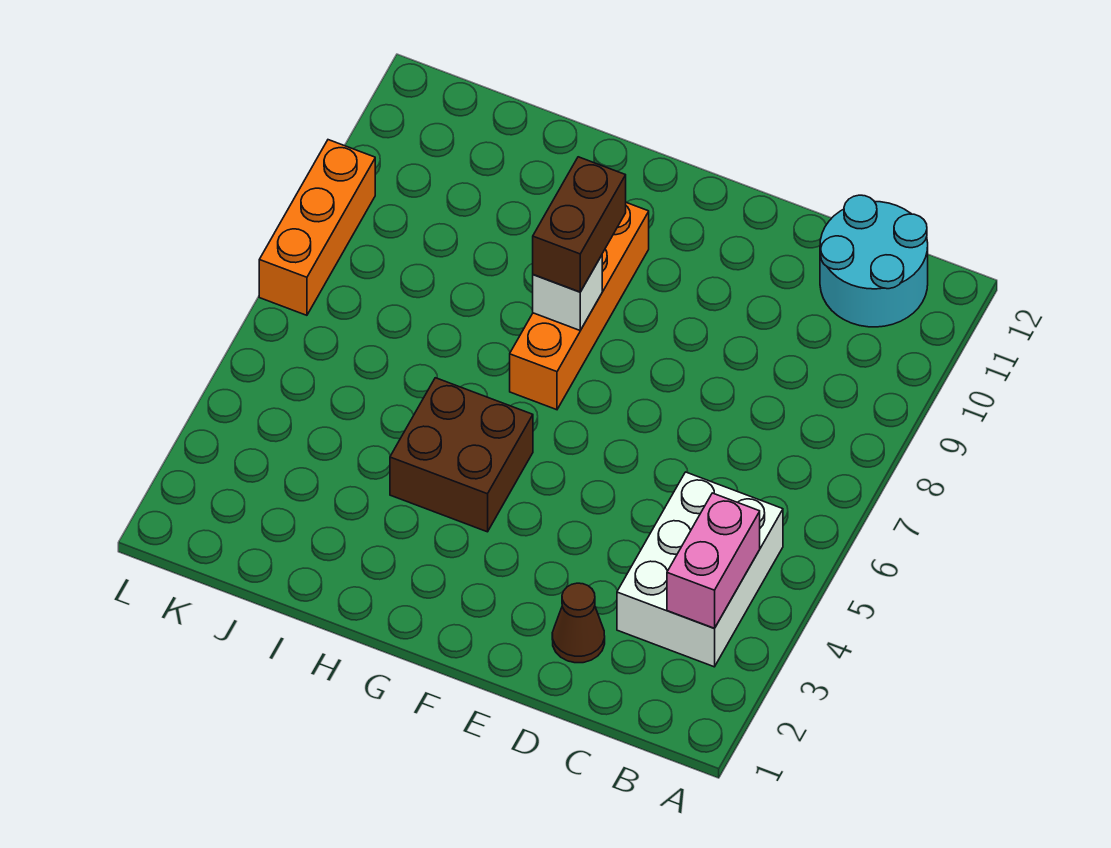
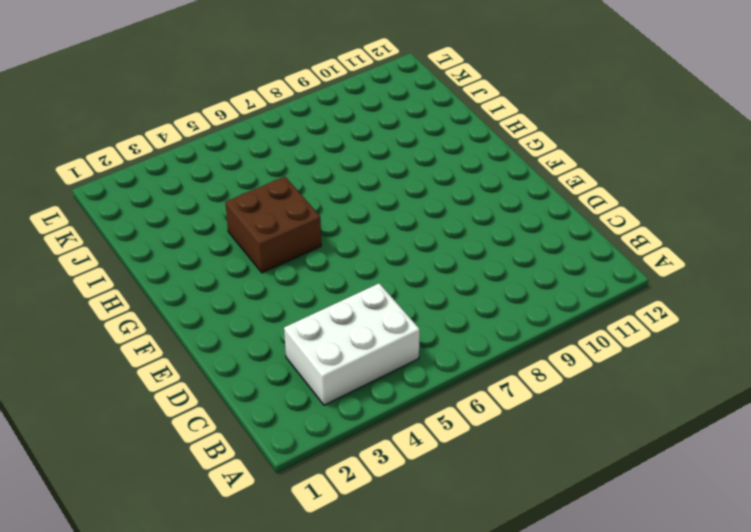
none -> cyan round brick B11:C12 level 1
none -> brown cone D2 level 1

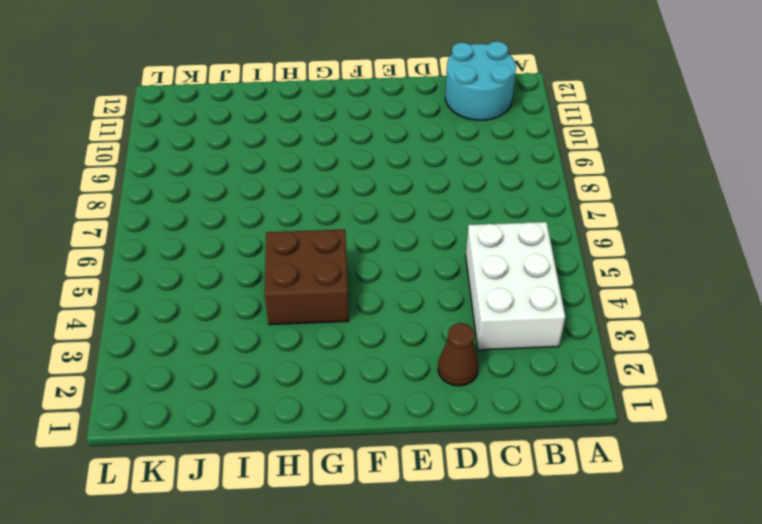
none -> orange brick G7:G10 level 1
none -> orange brick L7:L9 level 1

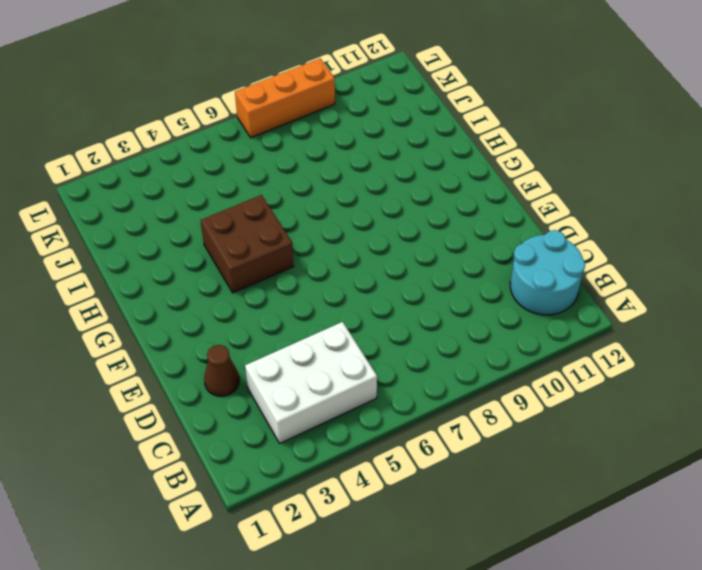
none -> orange brick G7:G10 level 1
none -> pink brick B3:B4 level 2

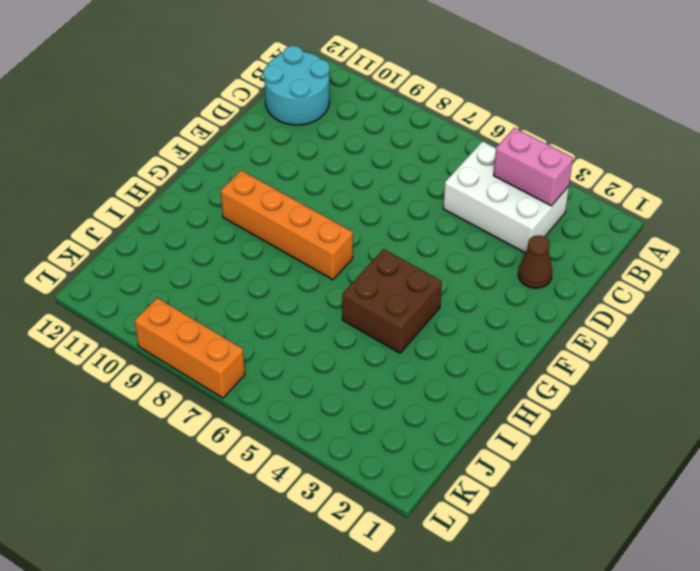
none -> white brick G8 level 2
none -> brown brick G8:G9 level 3

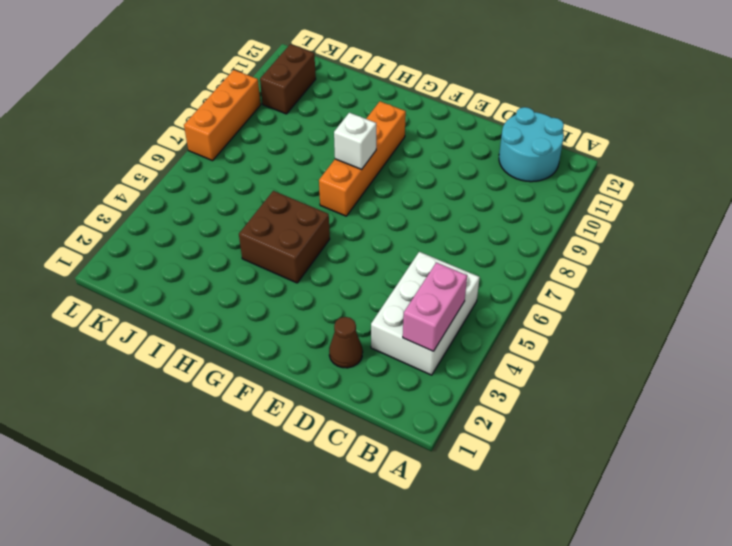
brown brick K10:K11 level 1 -> brown brick G8:G9 level 3

